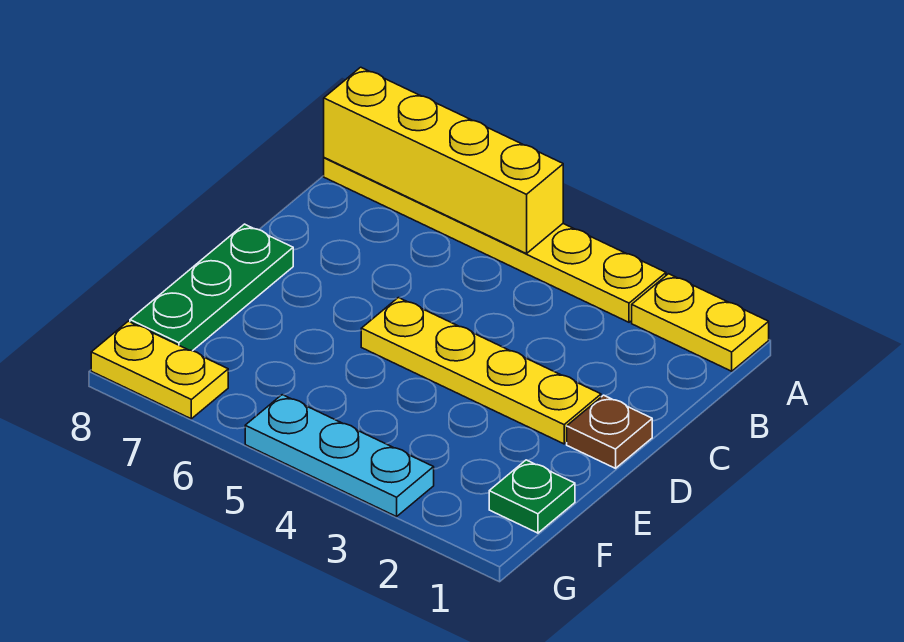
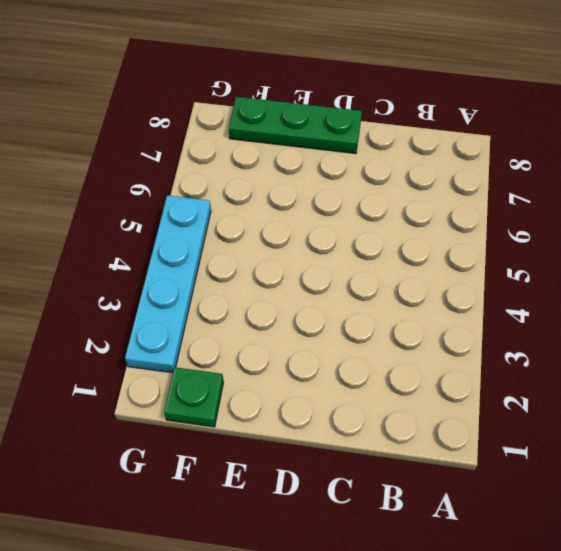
cyan plate G2:G5 level 1 -> cyan plate G3:G5 level 1
none -> yellow plate A1:A2 level 1
none -> yellow plate A3:A8 level 1

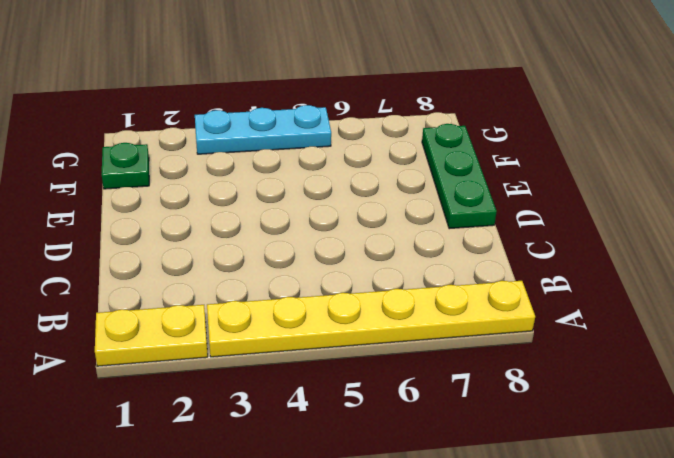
none -> brown plate D1 level 1
none -> yellow plate D2:D5 level 1

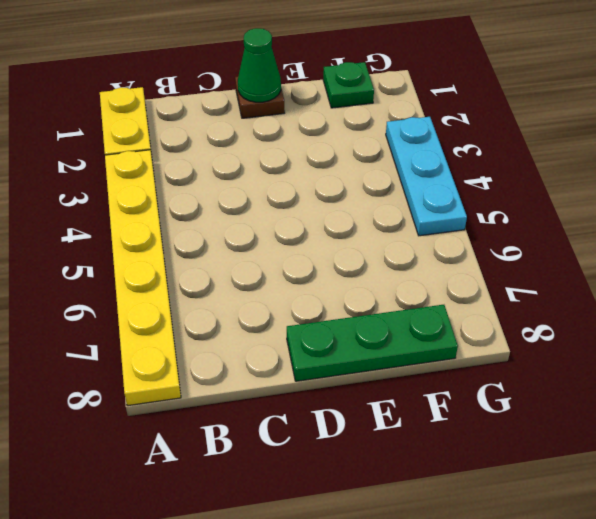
green cone D1 level 2 -> none
none -> yellow plate D2:D5 level 1
none -> yellow plate G7:G8 level 1

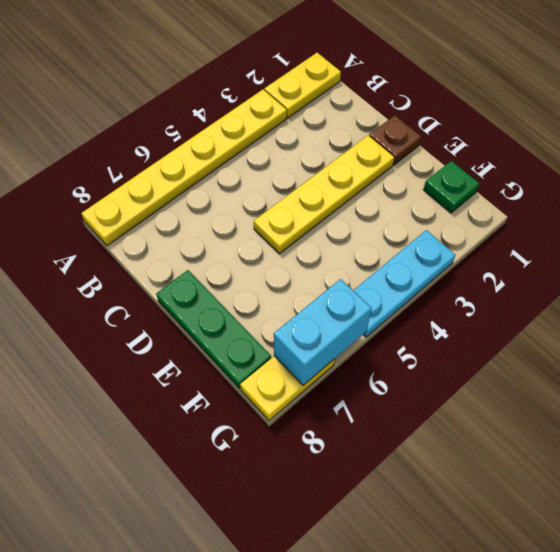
cyan brick G6:G7 level 2 -> none
none -> yellow brick A5:A8 level 2

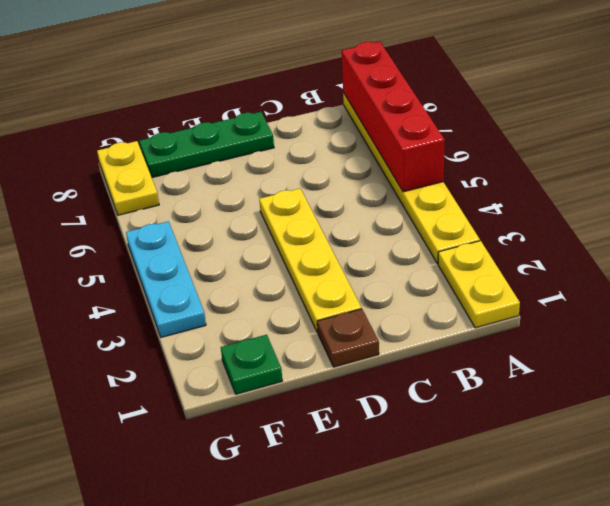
red brick A5:A8 level 2 -> yellow brick A5:A8 level 2

